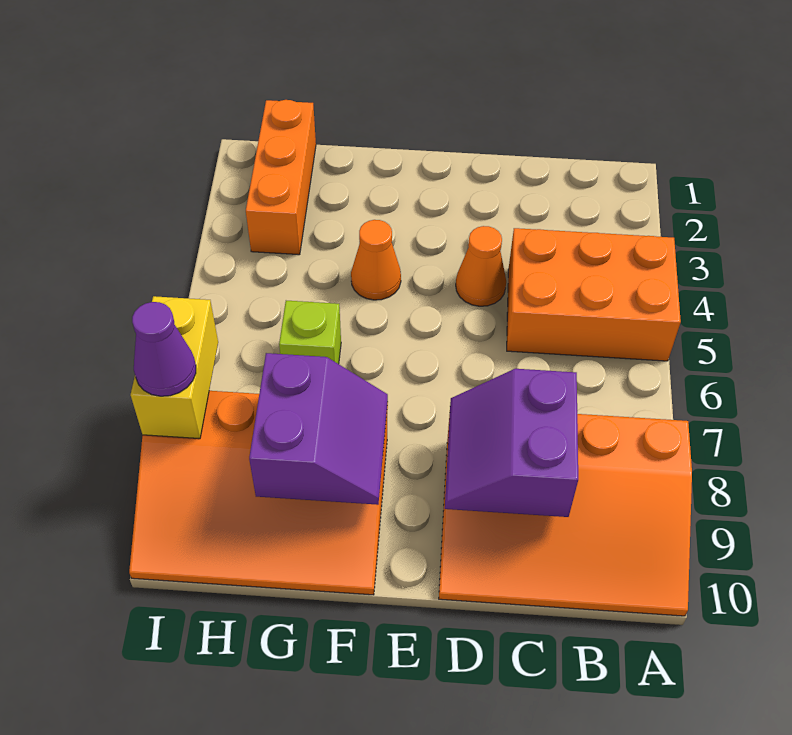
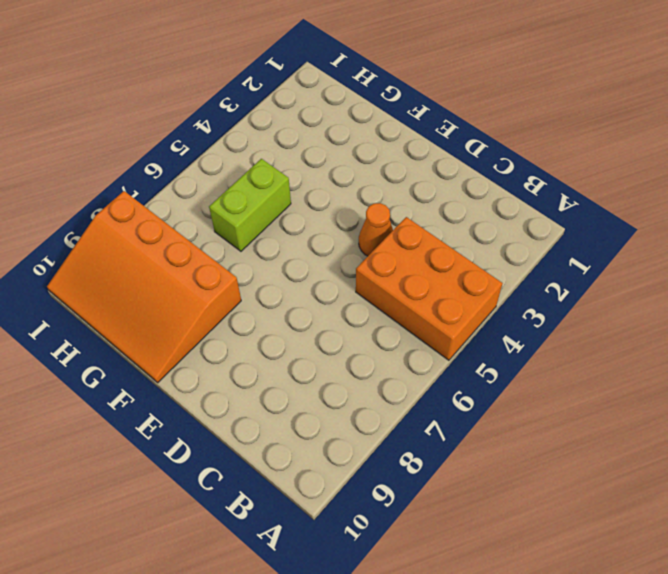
lime brick G5:G6 level 1 -> lime brick G6 level 1
none -> orange slope A8:D10 level 1 top 8
none -> orange cone F4 level 1

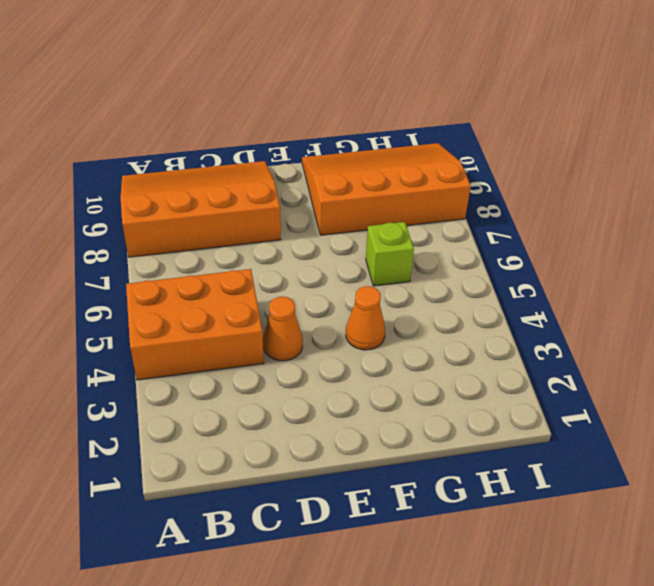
none -> orange brick H1:H3 level 1
none -> purple slope C8:D9 level 2 top C

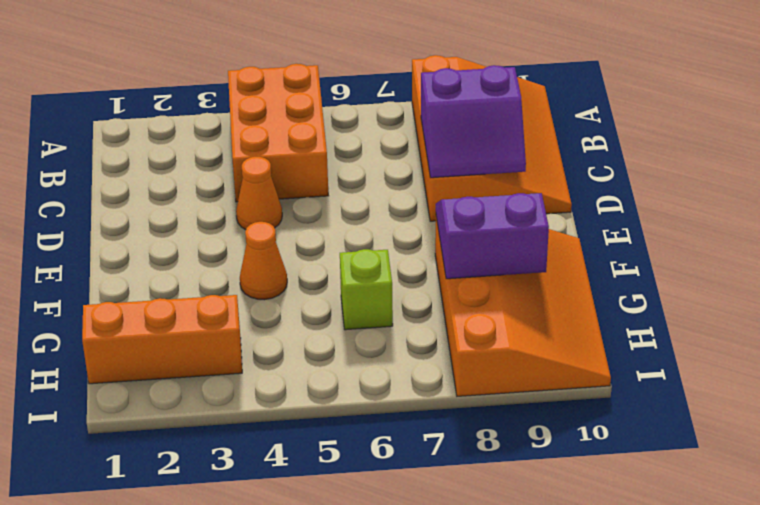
none -> yellow brick I7:I8 level 2
none -> purple cone I8 level 3

